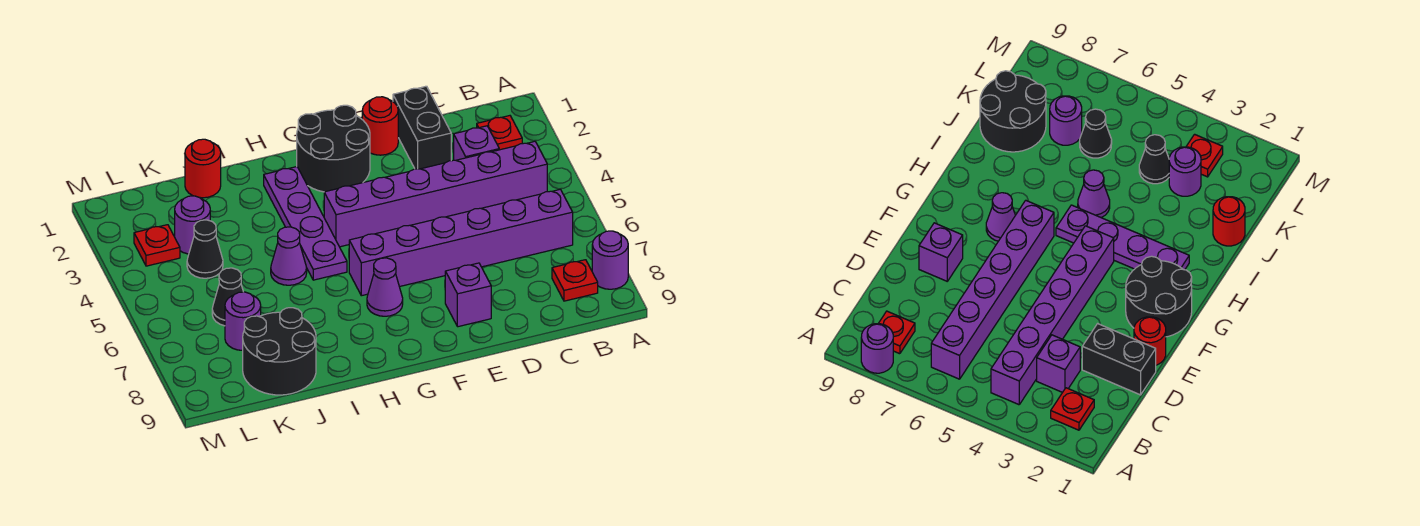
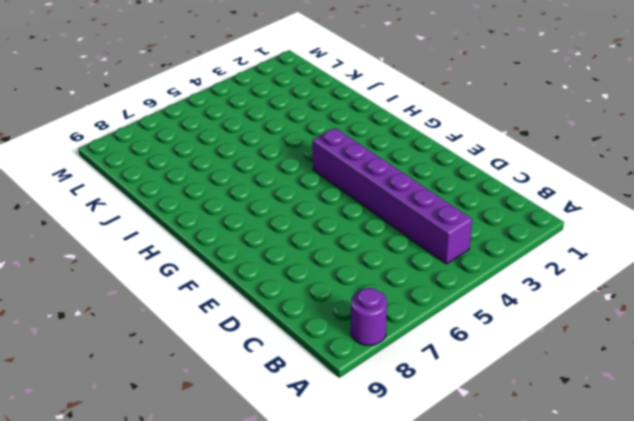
none -> red plate B2 level 1
none -> purple brick B6:G6 level 1
none -> red plate B8 level 1

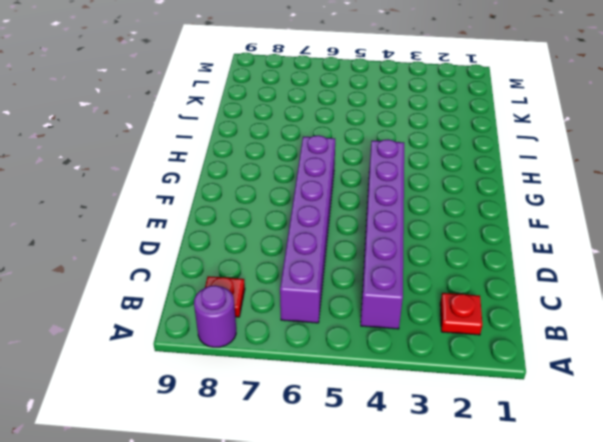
none -> purple brick C3 level 1
none -> black brick D1:D2 level 1
none -> red round brick E1 level 1

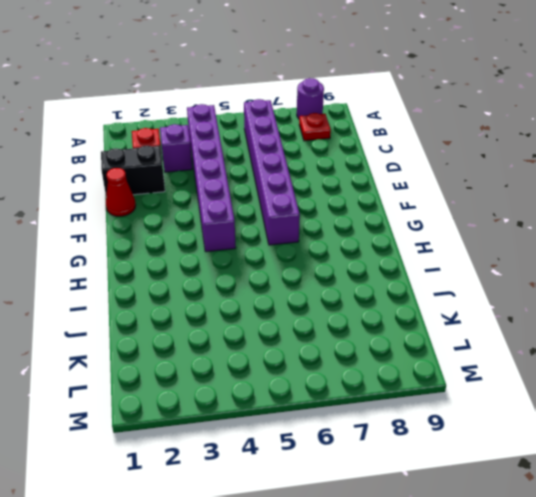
red cone E1 level 1 -> red round brick E1 level 1
none -> purple brick E8 level 1
none -> black round brick F1:G2 level 1
none -> purple cone G7 level 1

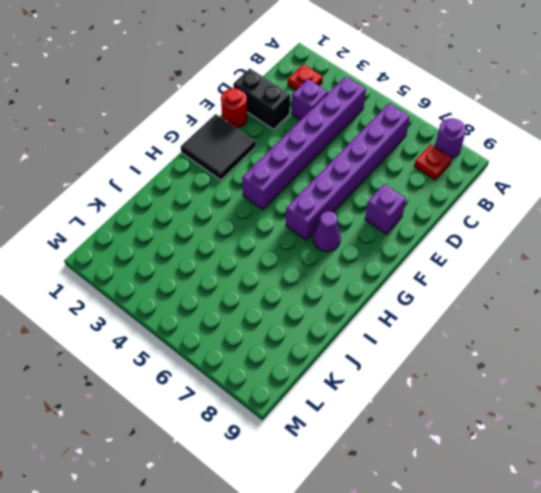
black tile F1:G2 level 1 -> black round brick F1:G2 level 1
none -> purple plate H2:H5 level 1
none -> purple cone I5 level 1
none -> red round brick J1 level 1

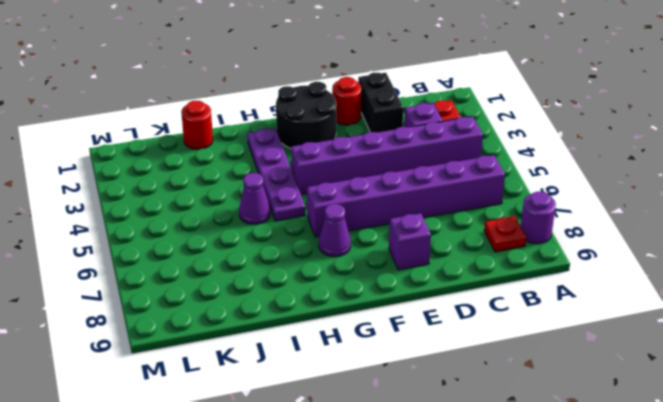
none -> black round brick J8:K9 level 1
none -> purple round brick K3 level 1
none -> black cone K4 level 1

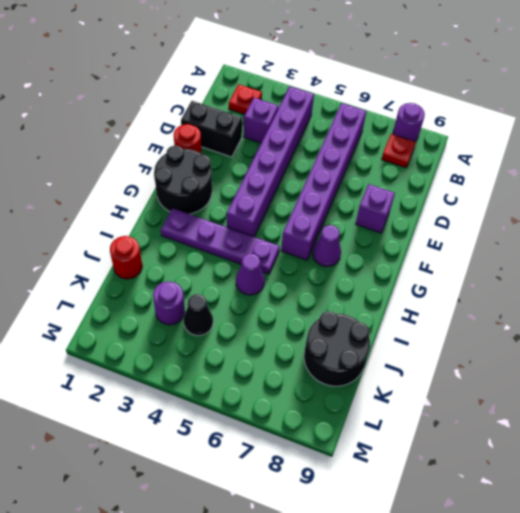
none -> black cone K6 level 1
none -> purple round brick K7 level 1
none -> red plate L3 level 1

